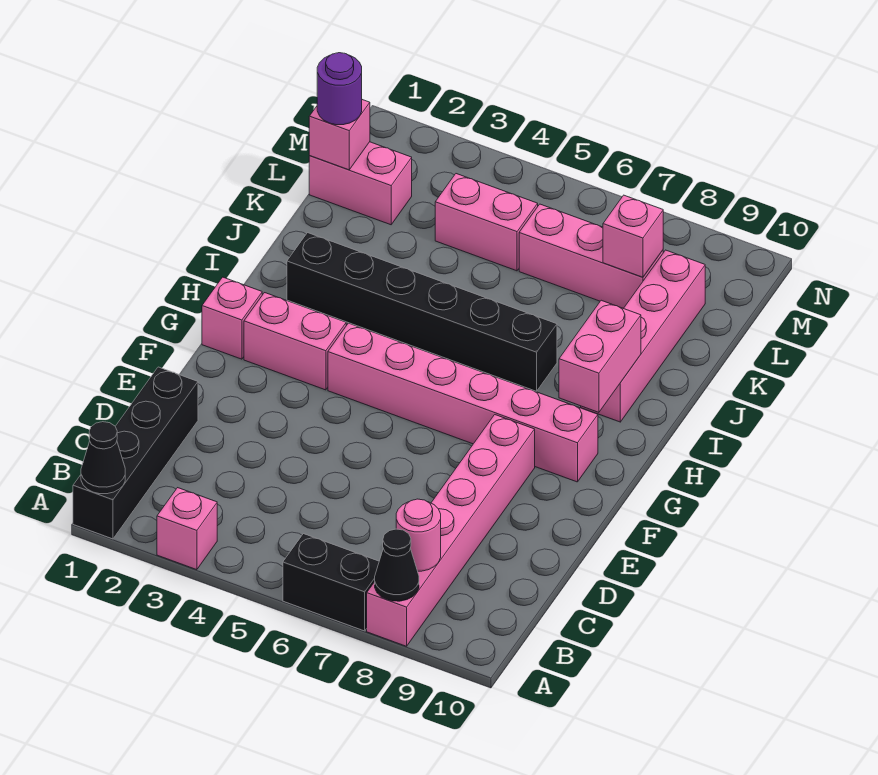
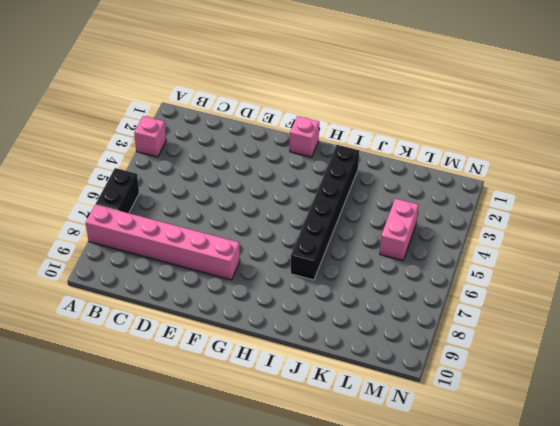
none -> black brick A1:D1 level 1
none -> pink brick G2:G3 level 1
none -> pink brick G4:G9 level 1

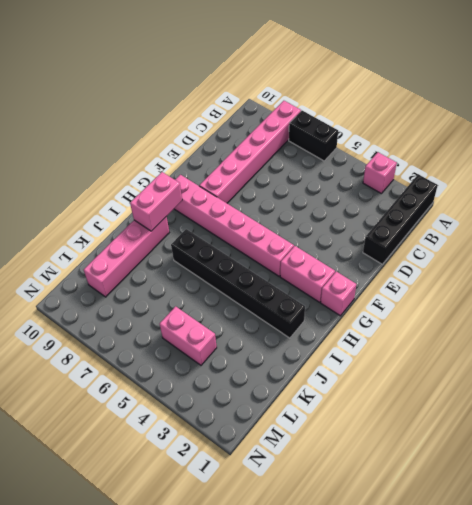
none -> pink brick L1:L2 level 1
none -> pink brick L6:L8 level 1
none -> black cone A1 level 2

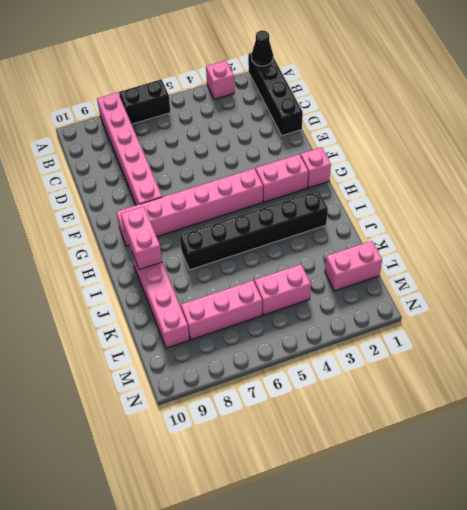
none -> black cone A8 level 2
none -> pink round brick B8 level 2
none -> pink brick L1 level 2

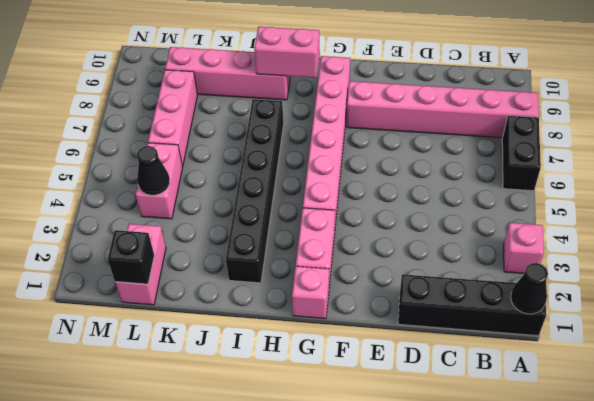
black brick L1 level 2 -> pink brick L1 level 2
black cone L4 level 2 -> black cone A8 level 2
none -> pink round brick B8 level 2
none -> pink brick L8 level 2
none -> purple round brick L1 level 3

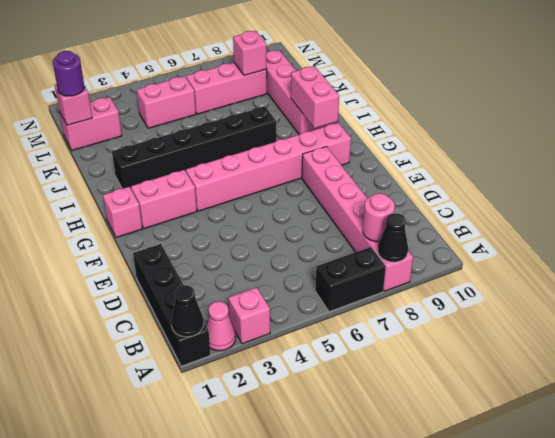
pink cone A2 level 1 -> none

